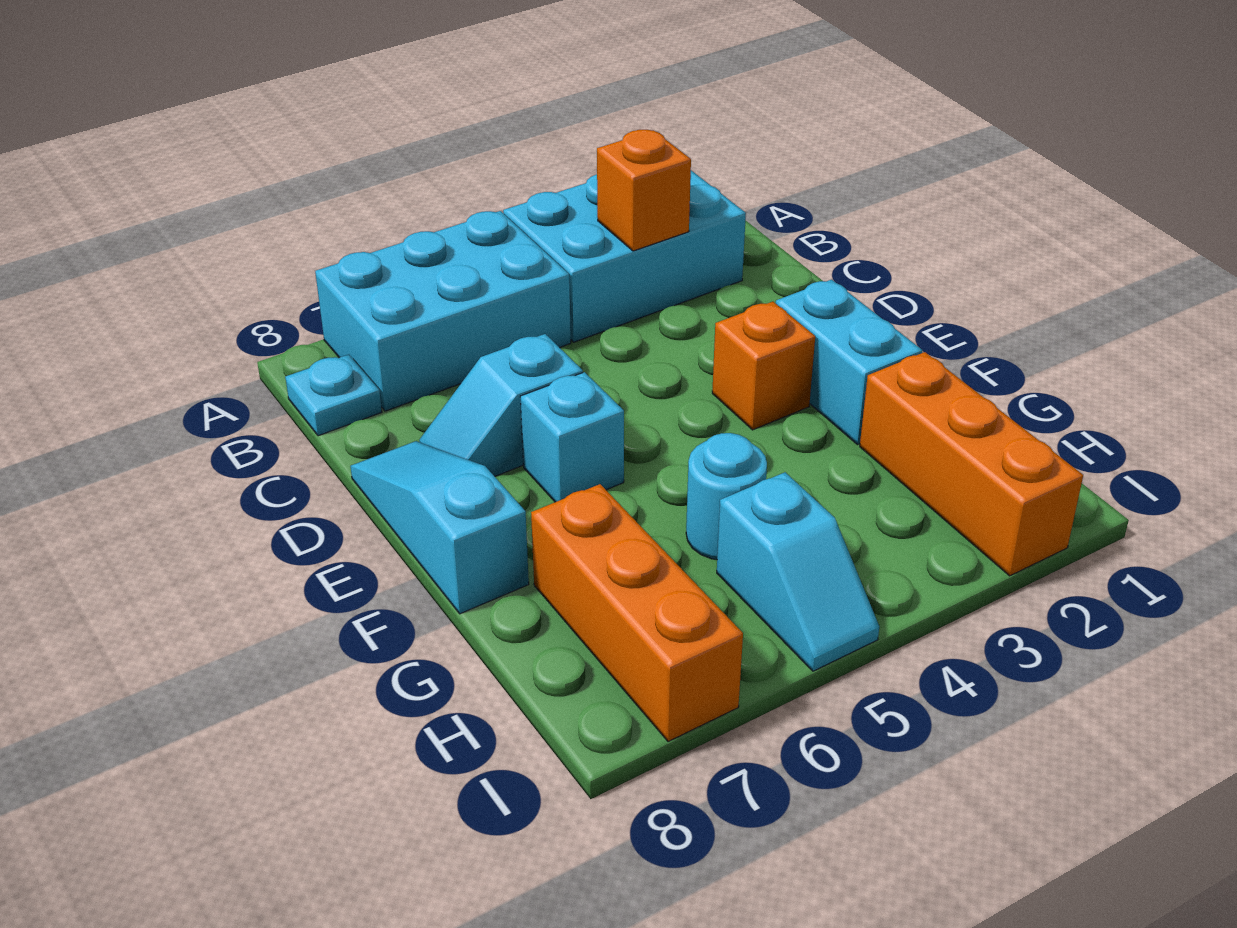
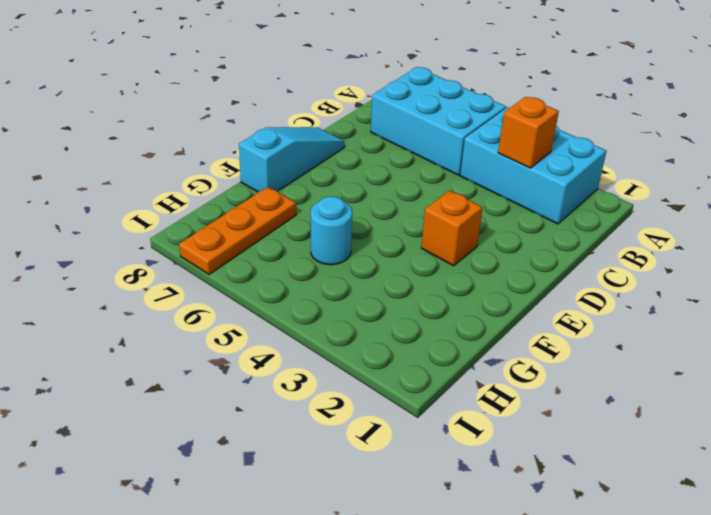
orange plate G7:I7 level 1 -> orange brick G7:I7 level 1
none -> cyan plate B8 level 1
none -> cyan slope D6:D7 level 1 top 6
none -> cyan brick E2:F2 level 1

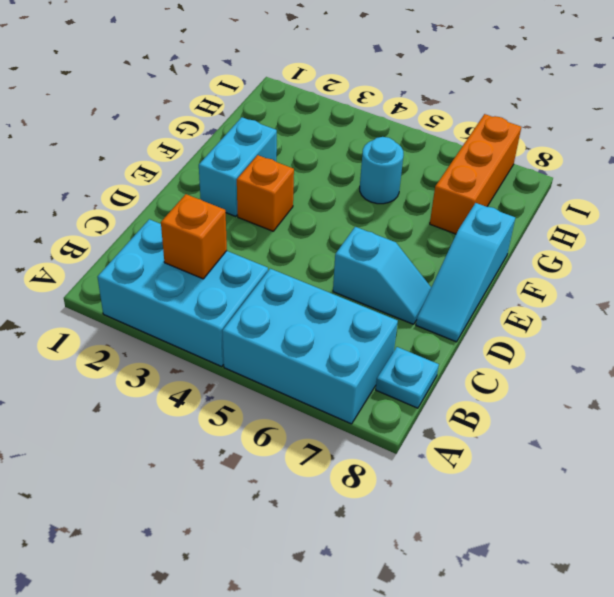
none -> cyan brick E6 level 1
none -> orange brick G2:I2 level 1
none -> cyan slope H5:I5 level 1 top H

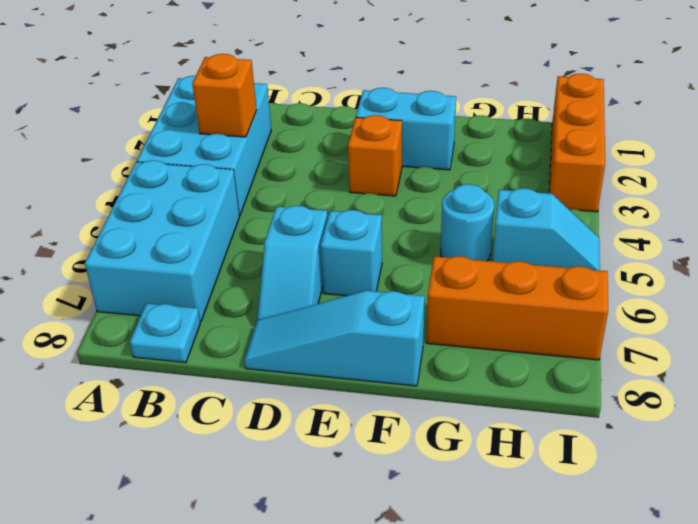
orange brick I1:I3 level 1 -> orange brick G2:I2 level 1

